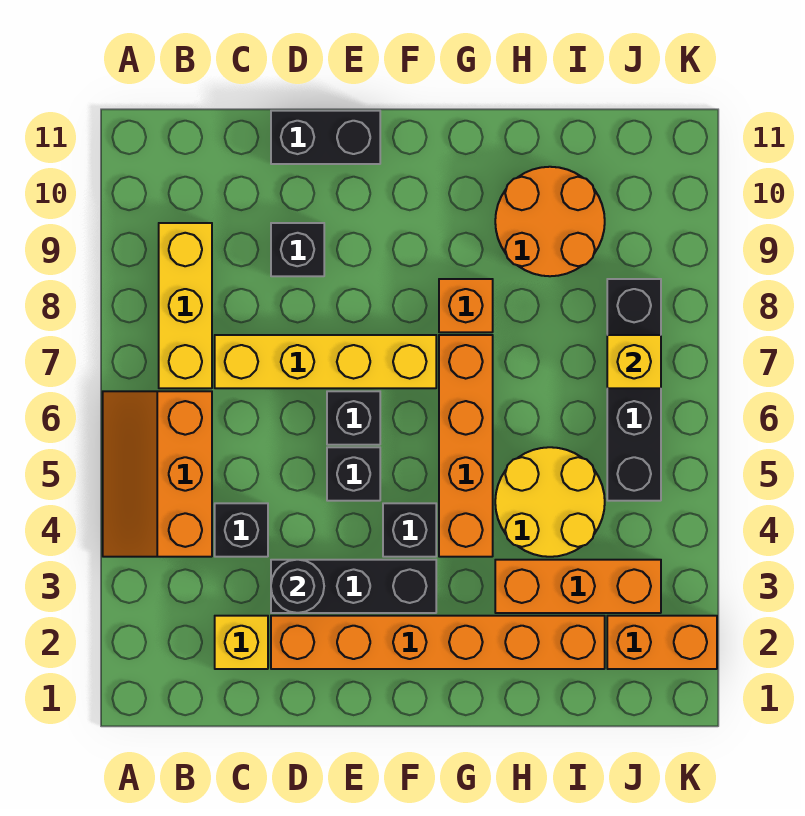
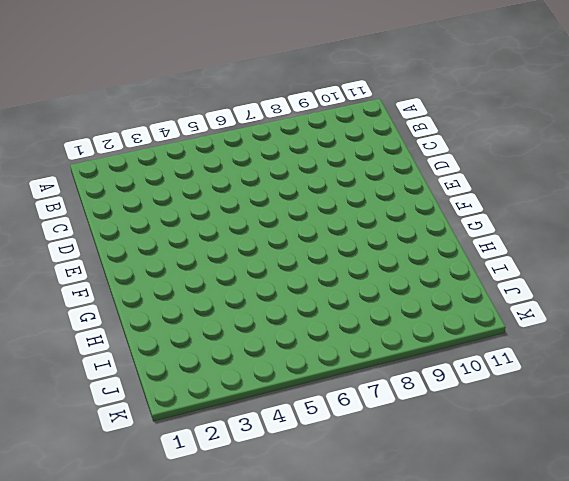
none -> orange slope A4:B6 level 1 top B
none -> yellow brick B7:B9 level 1
none -> yellow brick C2 level 1

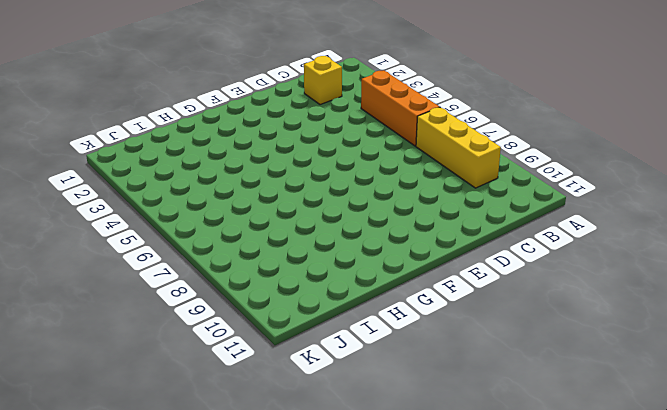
none -> black brick C4 level 1
none -> yellow brick C7:F7 level 1
none -> orange brick D2:I2 level 1

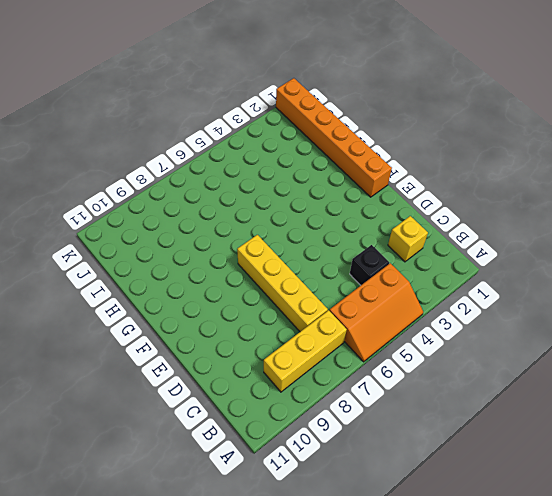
orange brick F1:K1 level 1 -> orange brick D2:I2 level 1
none -> black brick D3:F3 level 1
none -> black brick D9 level 1
none -> black brick D11:E11 level 1

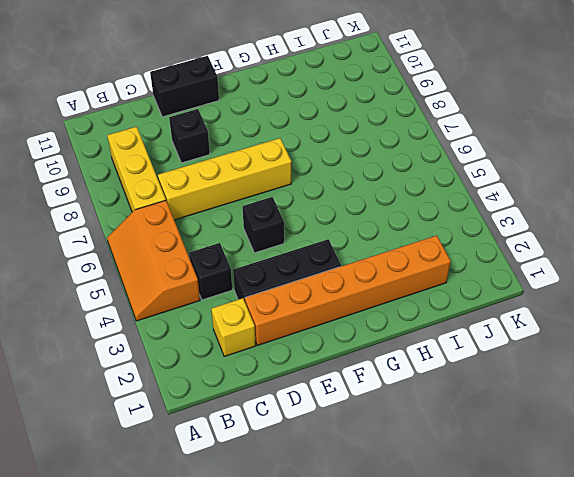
none -> black brick E6 level 1
none -> black brick F4 level 1
none -> orange brick G4:G7 level 1

